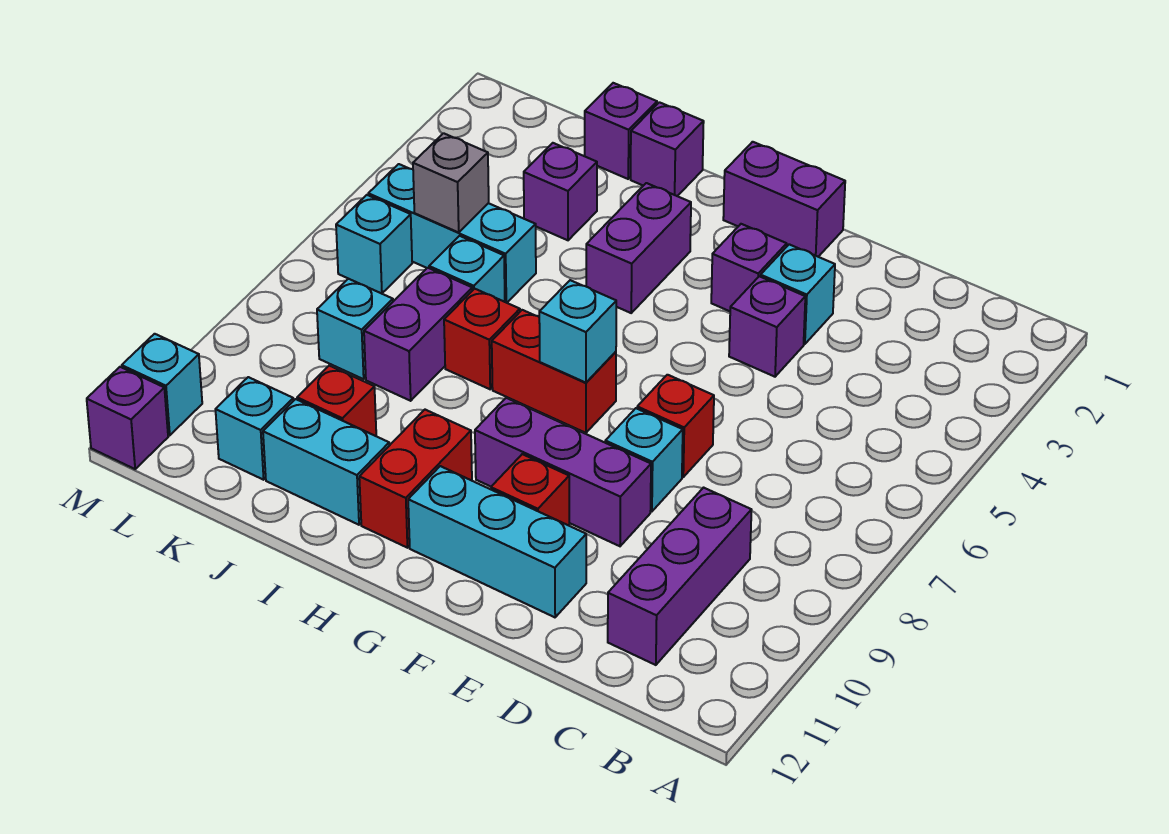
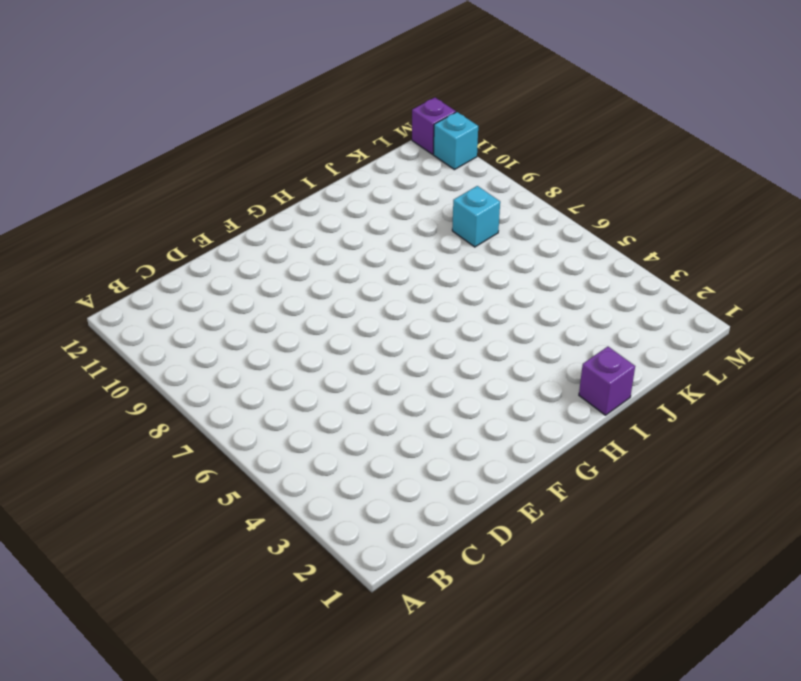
none -> purple brick C9:C11 level 1
none -> cyan brick E3 level 1
none -> purple brick E4 level 1

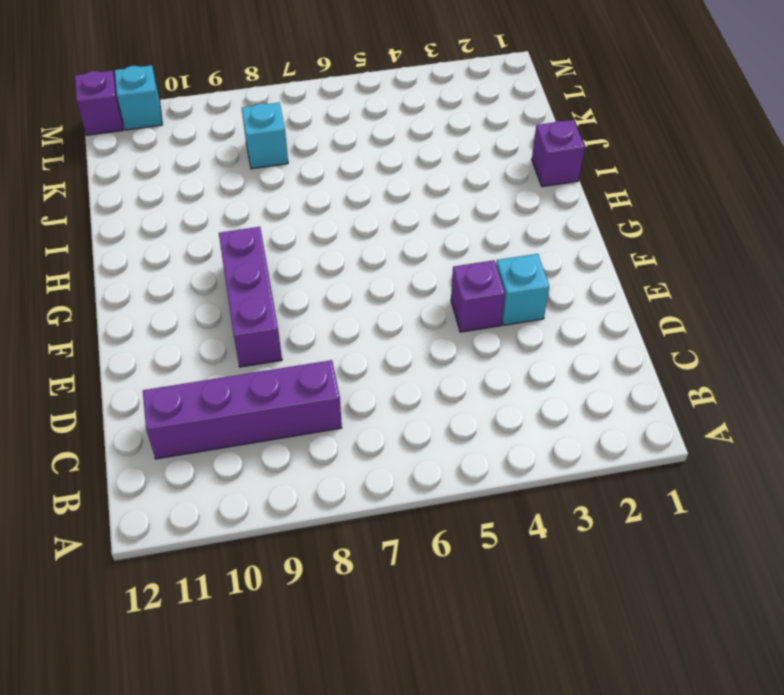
purple brick C8:C11 level 1 -> purple brick C9:C11 level 1
none -> red brick E7 level 1
none -> cyan brick E8 level 1
none -> cyan brick E11:G11 level 1

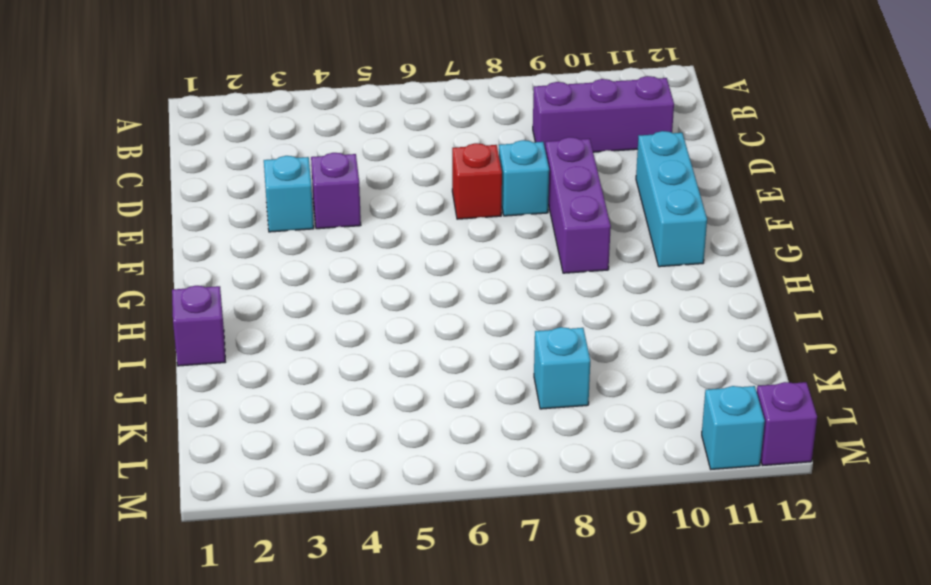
none -> purple brick F1:G1 level 1
none -> purple brick F3 level 1
none -> red brick F10 level 1

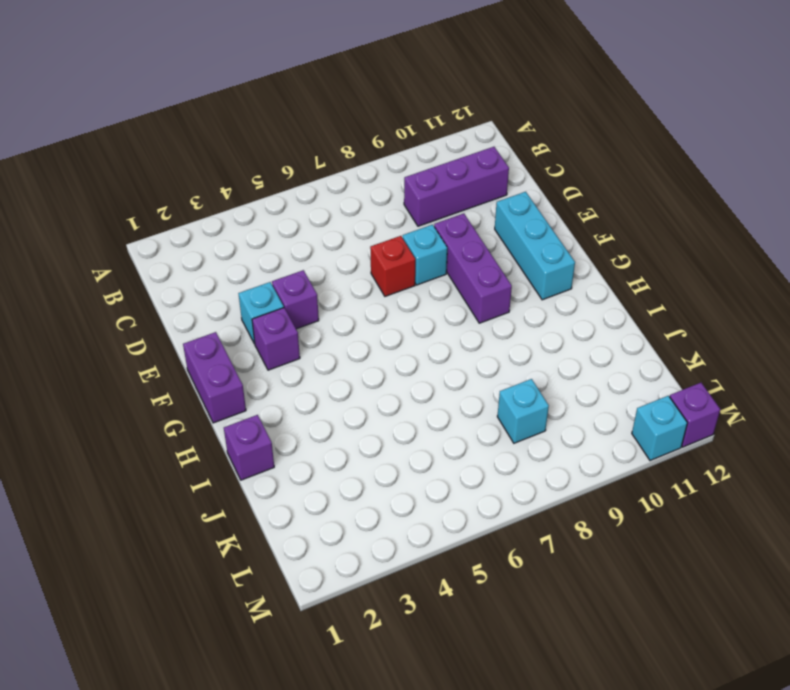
none -> red brick F10 level 1
none -> red brick G7:H7 level 1
none -> purple brick H3:H4 level 1

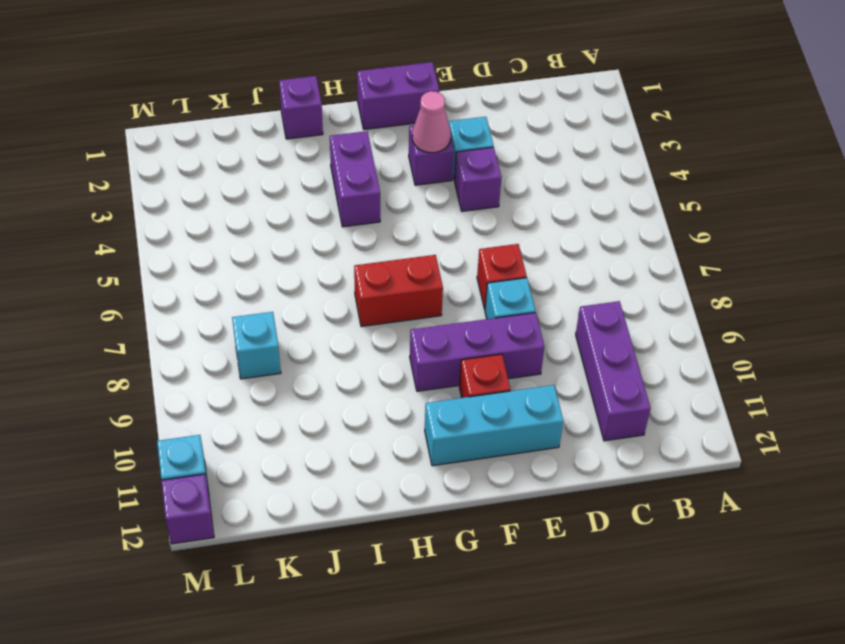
pink cone F3 level 2 -> none
none -> red brick H10:H11 level 1
none -> red brick I7 level 1
none -> cyan brick I11:J11 level 1

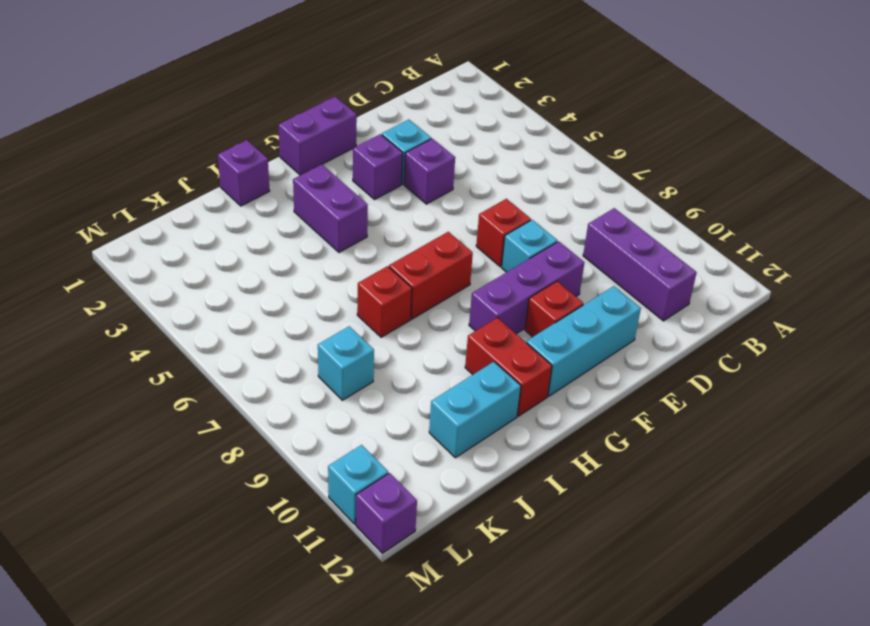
none -> purple brick J1 level 1
none -> purple brick J3 level 1
none -> cyan brick J5:L5 level 1

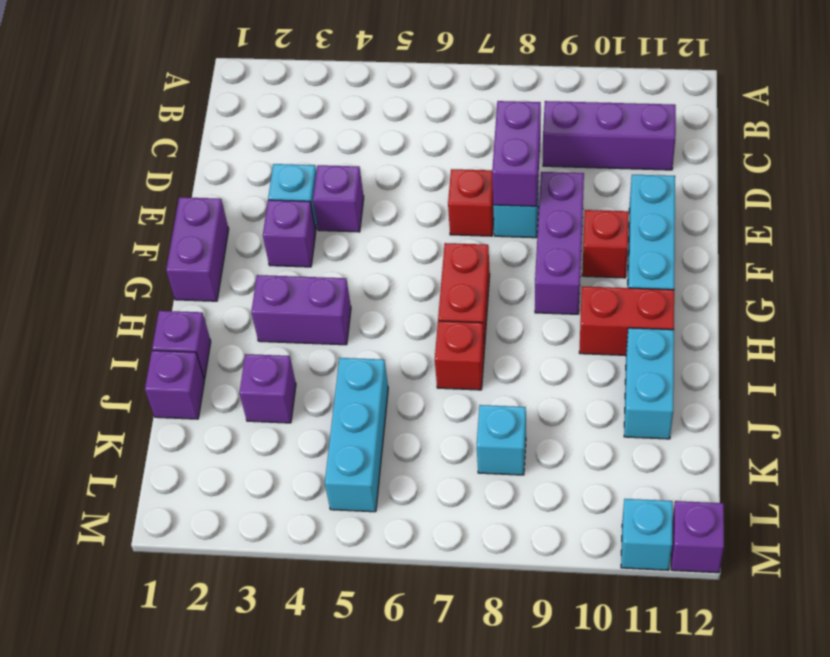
purple brick D8:E8 level 2 -> purple brick J7:J8 level 1
none -> cyan brick J6 level 1
none -> red brick J10 level 1
none -> cyan brick K11 level 1

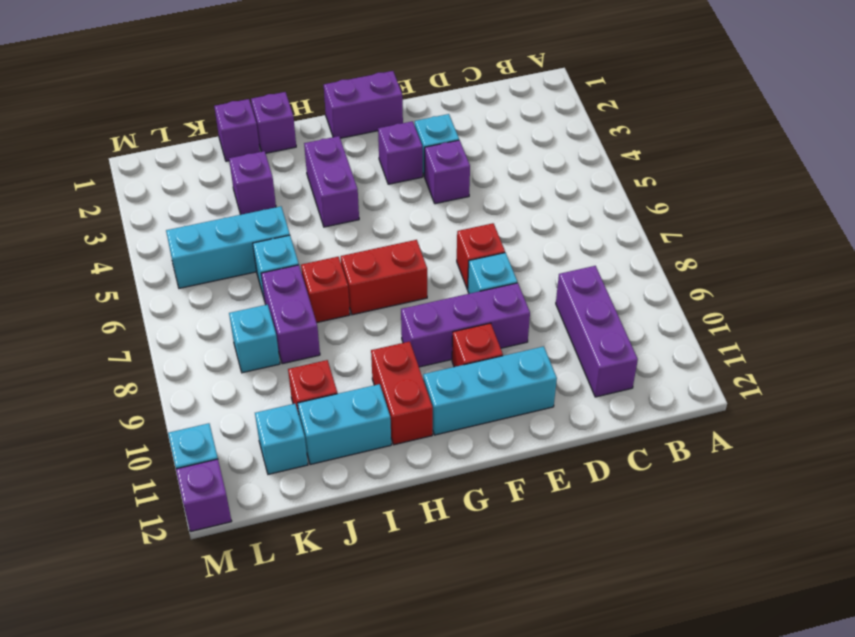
none -> cyan brick L6 level 1
none -> cyan brick G7 level 2
none -> grey brick K5 level 2

